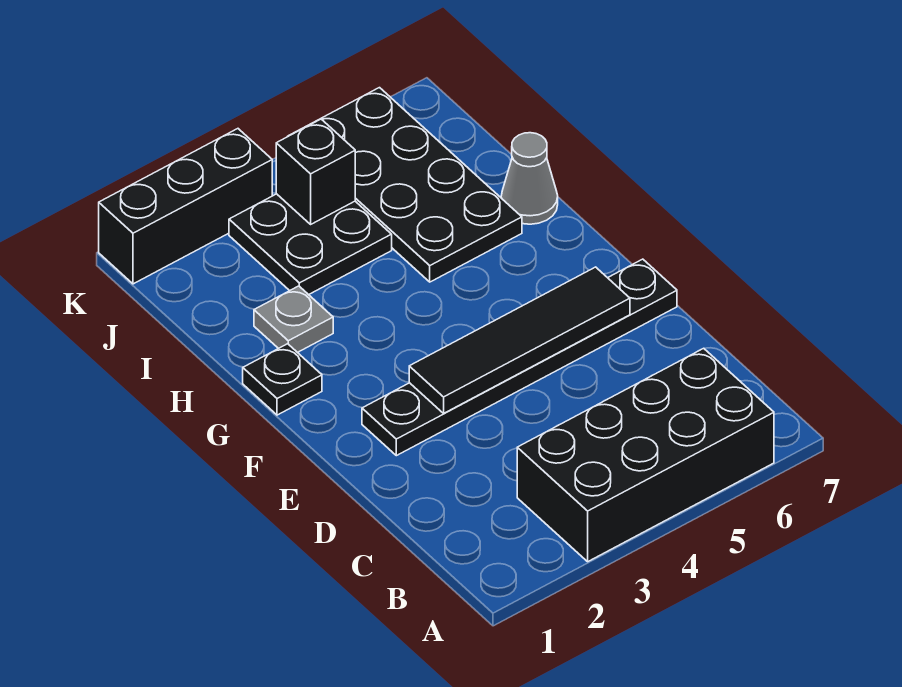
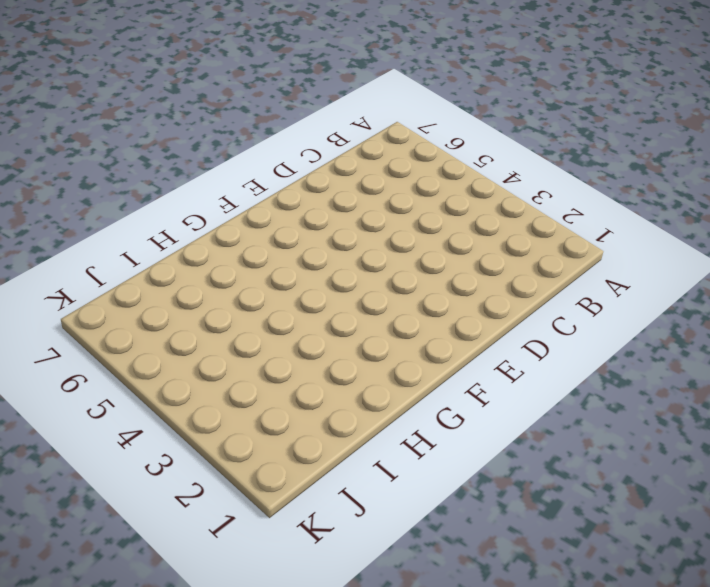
none -> black brick A3:B6 level 1
none -> black plate E2:E7 level 1

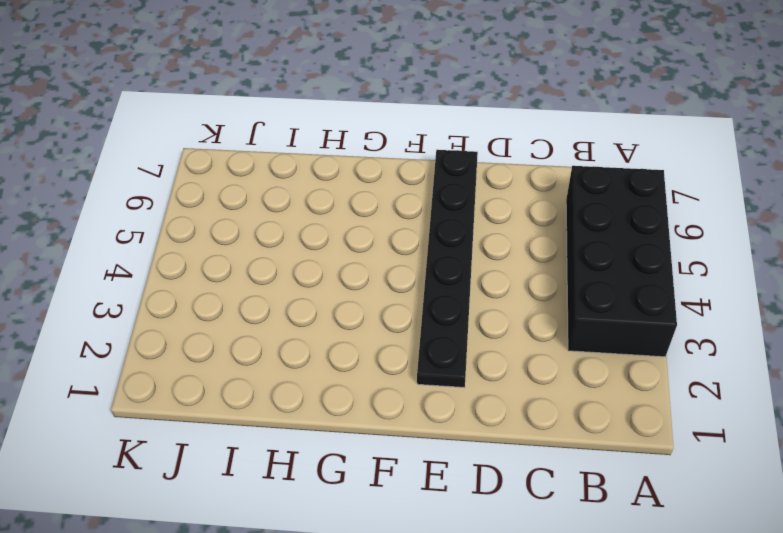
none -> black plate G1 level 1
none -> grey plate H2 level 1

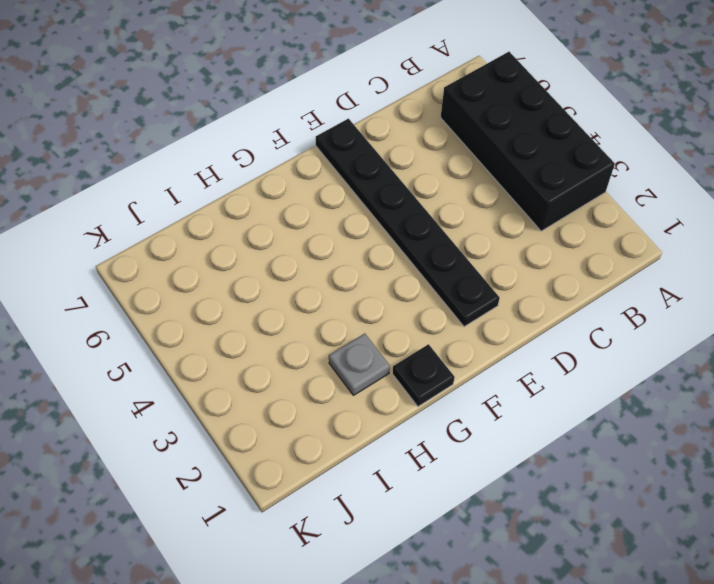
none -> black plate H5:K6 level 1
none -> grey cone H7 level 1

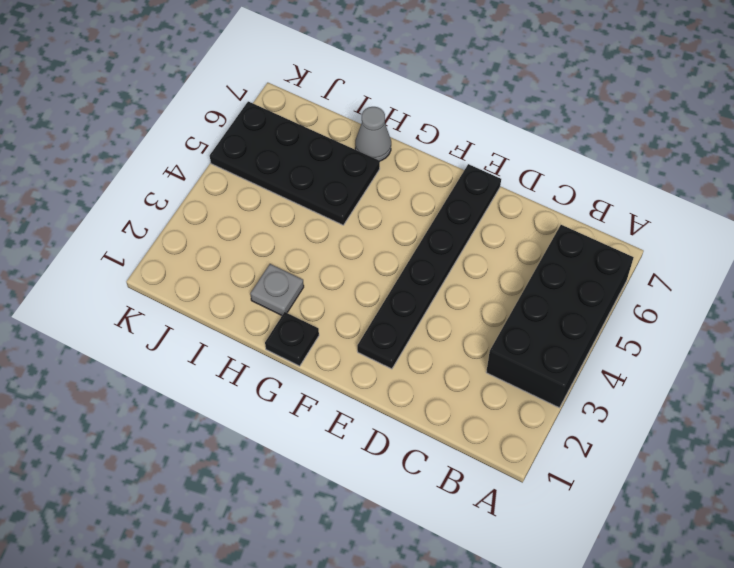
none -> black plate I3:J4 level 1
none -> black brick K1:K3 level 1

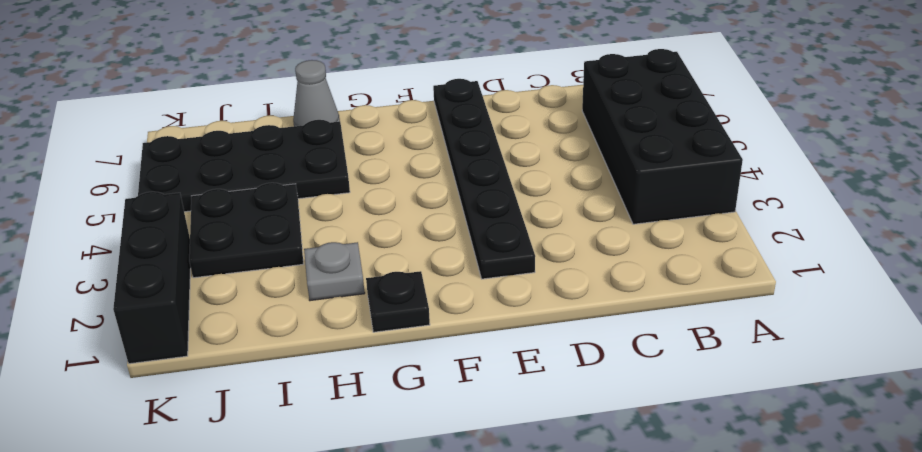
none -> black tile E3:E6 level 2
none -> black brick J4 level 2

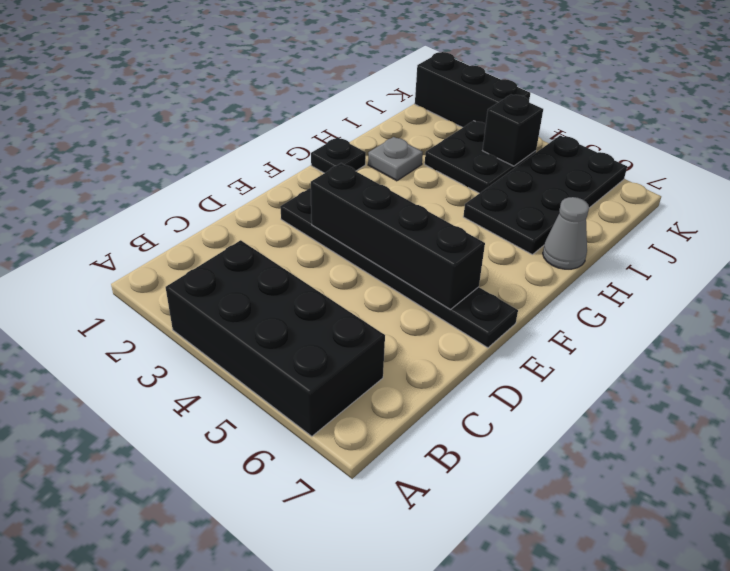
black brick E3:E6 level 2 -> black tile E3:E6 level 2

